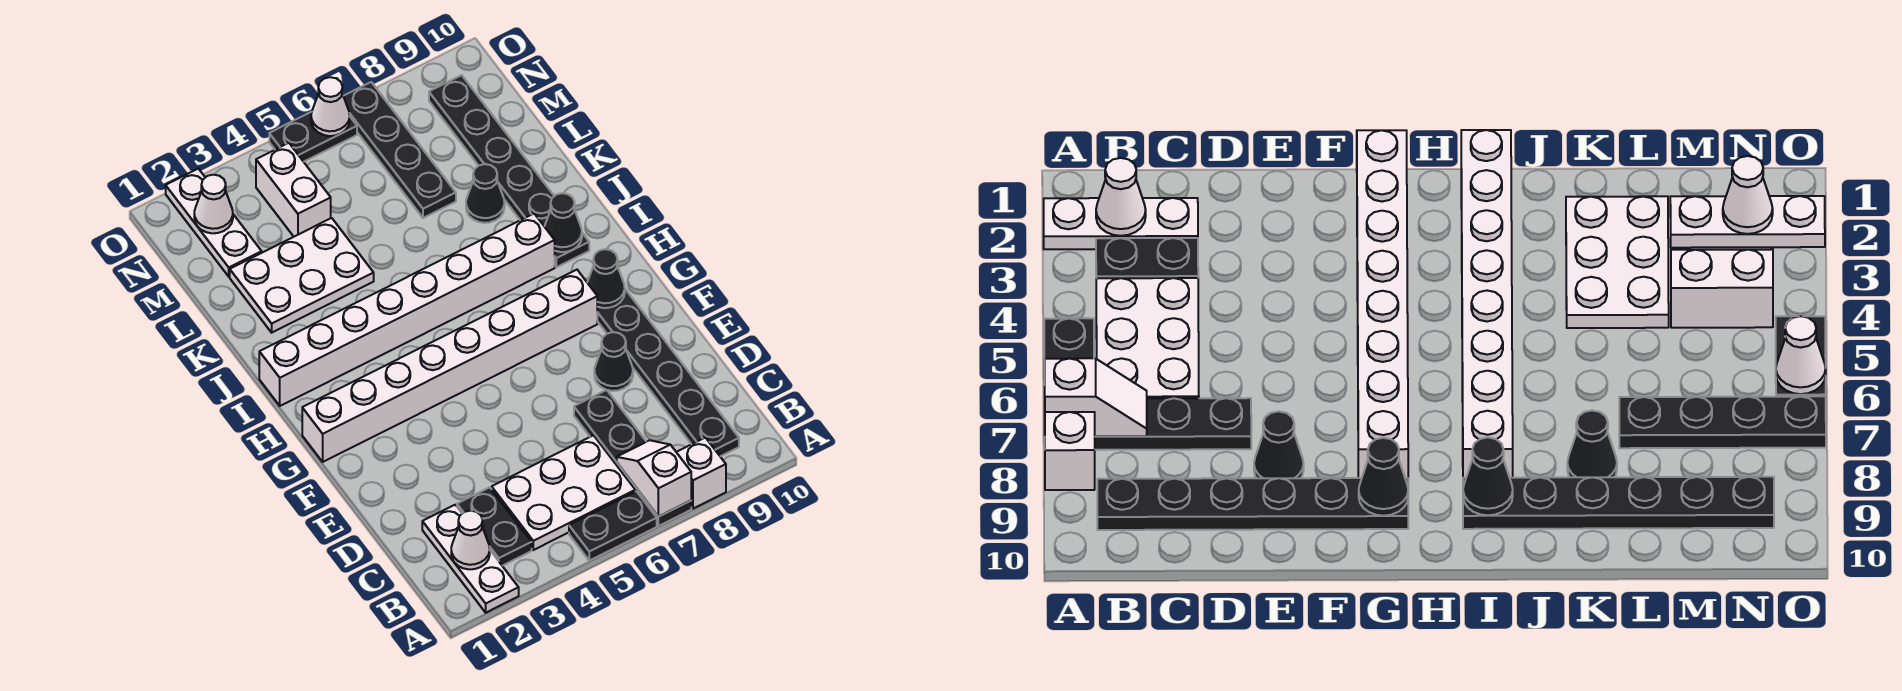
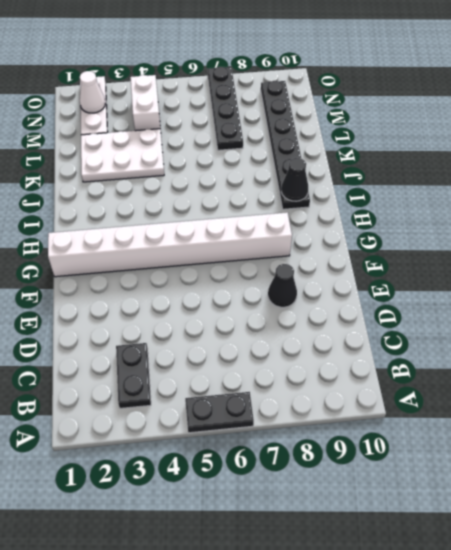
none -> white plate A2:C2 level 1
none -> black plate A7:D7 level 1
none -> white brick A8 level 1

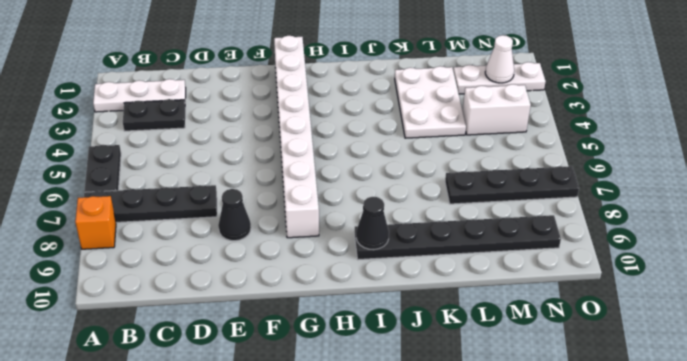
orange brick A8 level 1 -> white brick A8 level 1
none -> white plate B4:C6 level 1
none -> black plate B9:G9 level 1
none -> white brick I1:I8 level 1

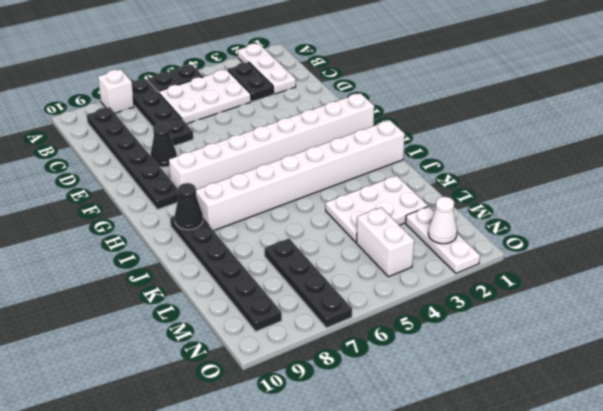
none -> black cone K8 level 1
none -> black plate O5:O6 level 1
none -> white slope A7:B7 level 2 top A

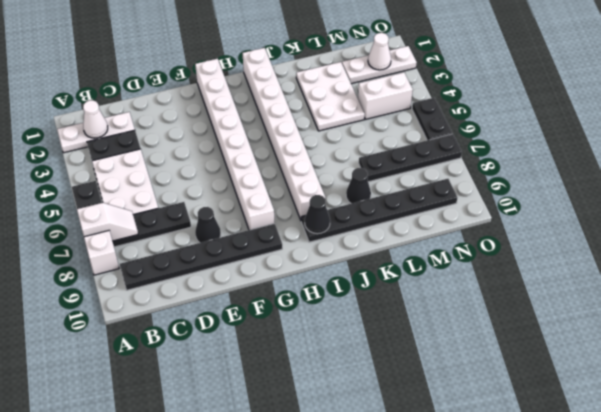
none -> black cone G9 level 2
none -> white cone O6 level 2

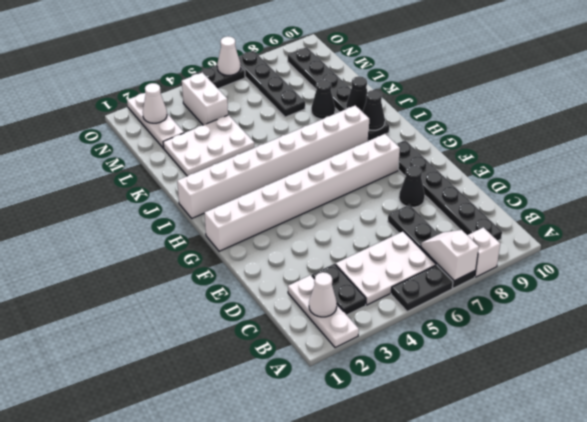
black cone J9 level 2 -> black cone G9 level 2

